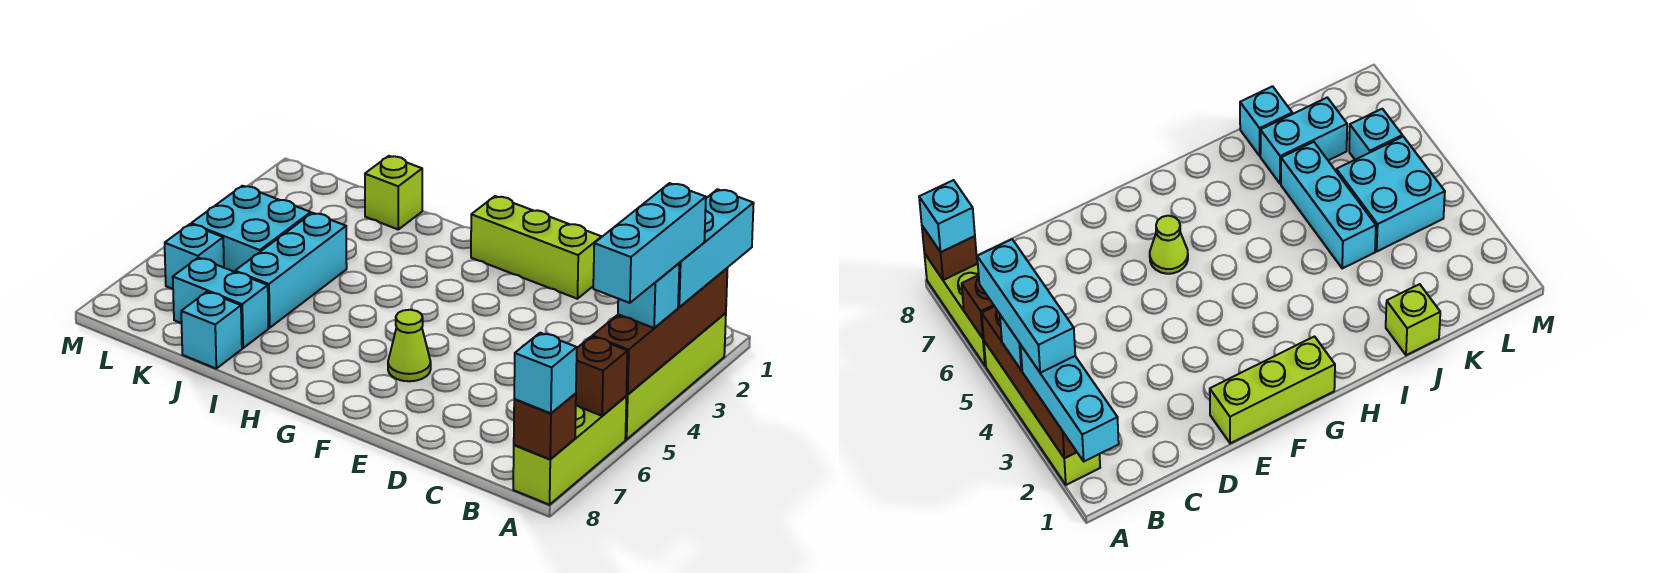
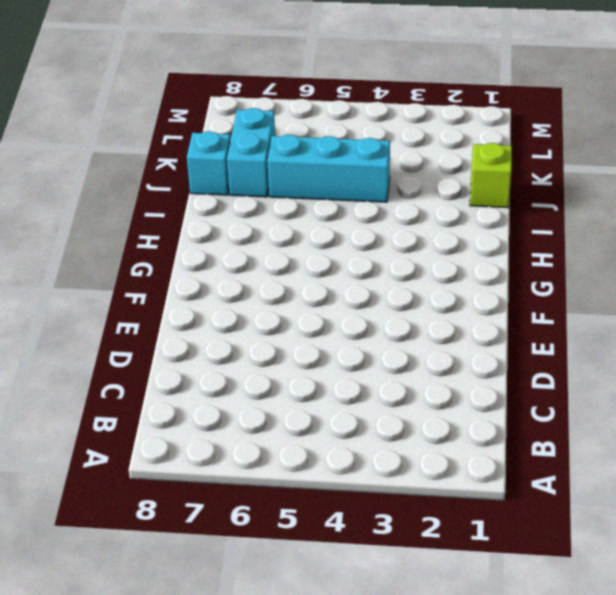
none -> lime brick A2:A5 level 1
none -> lime brick A6:A8 level 1
none -> lime brick E1:G1 level 1

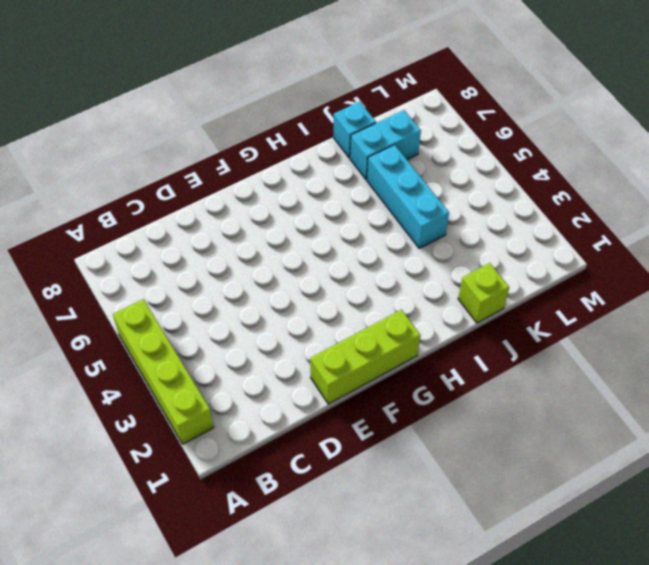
none -> lime brick A6:A8 level 1
none -> lime cone F6 level 1
none -> cyan brick K4:L5 level 1

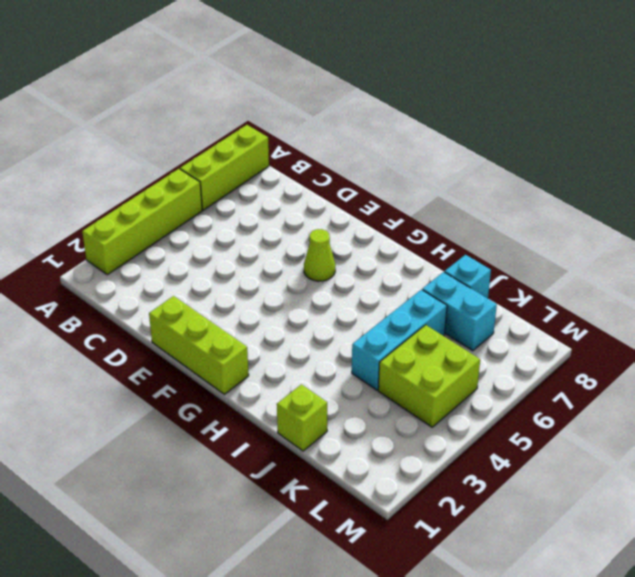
lime brick K4:L5 level 1 -> cyan brick K4:L5 level 1
none -> cyan brick L6 level 1
none -> brown brick A2:A5 level 2
none -> brown brick A6 level 2

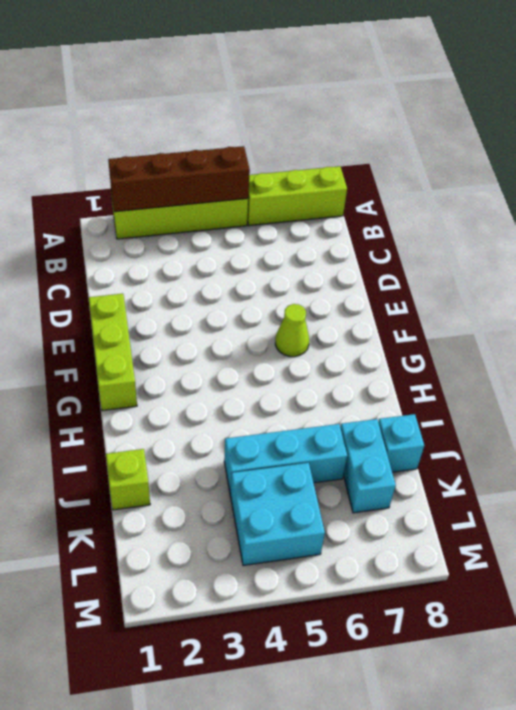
none -> cyan brick L6 level 1
none -> brown brick A6 level 2
none -> brown brick A8 level 2

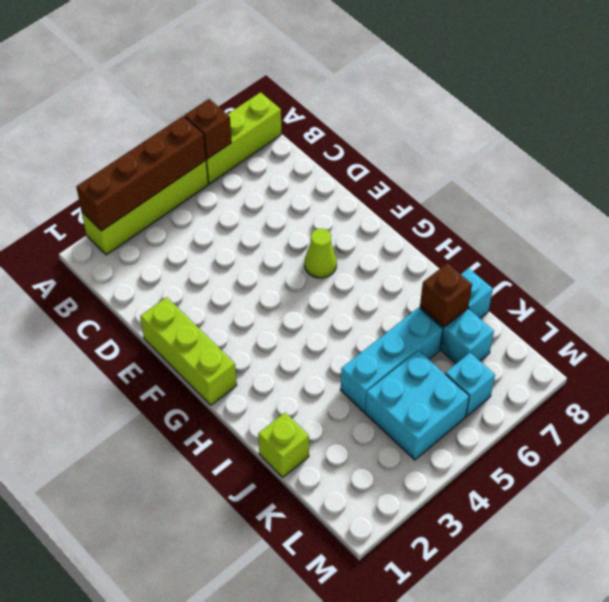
brown brick J7 level 2 -> brown brick A8 level 2
none -> cyan brick A1:A3 level 3
none -> cyan brick A4 level 3
none -> cyan brick A8 level 3

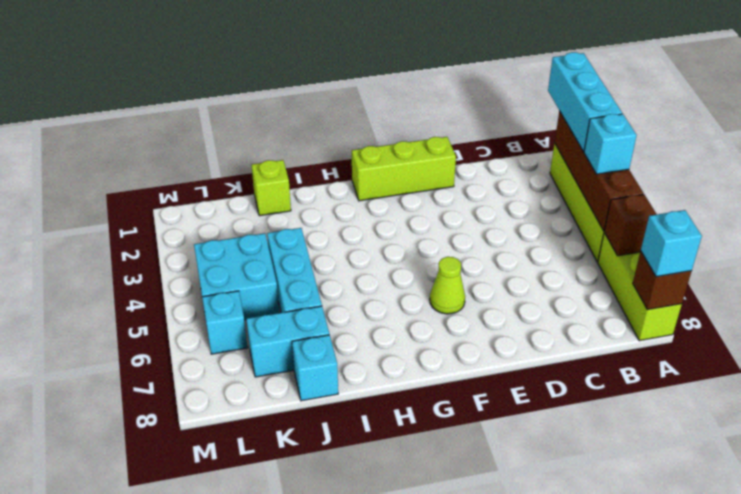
none -> cyan brick A3:A5 level 4

